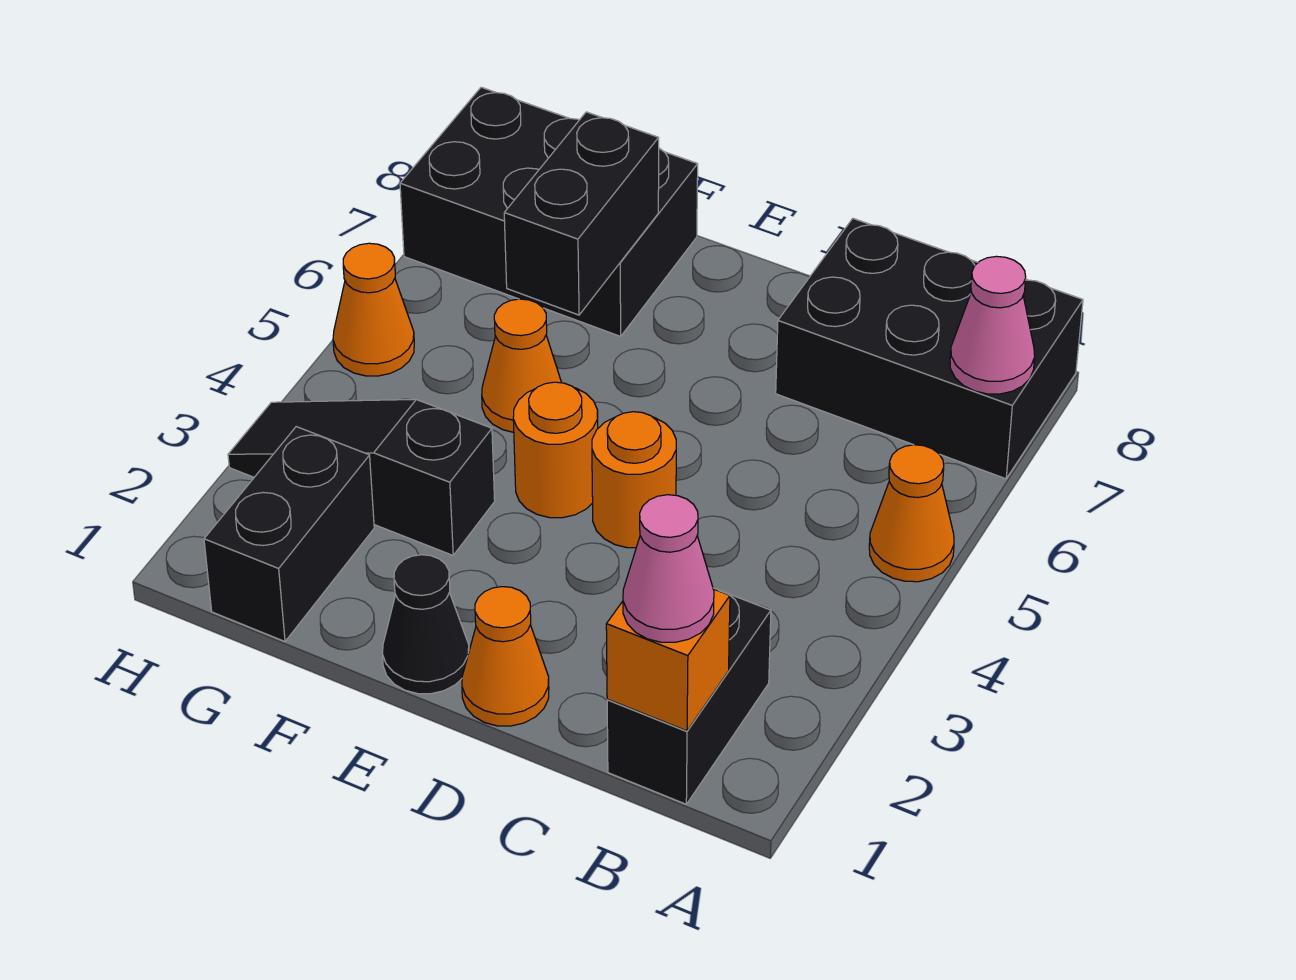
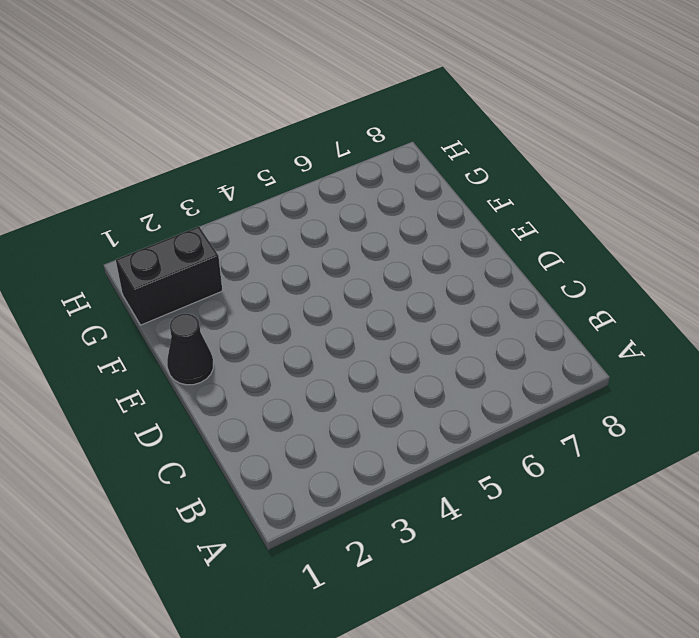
none -> orange cone A5 level 1
none -> black brick A7:C8 level 1
none -> black brick B1:B2 level 1

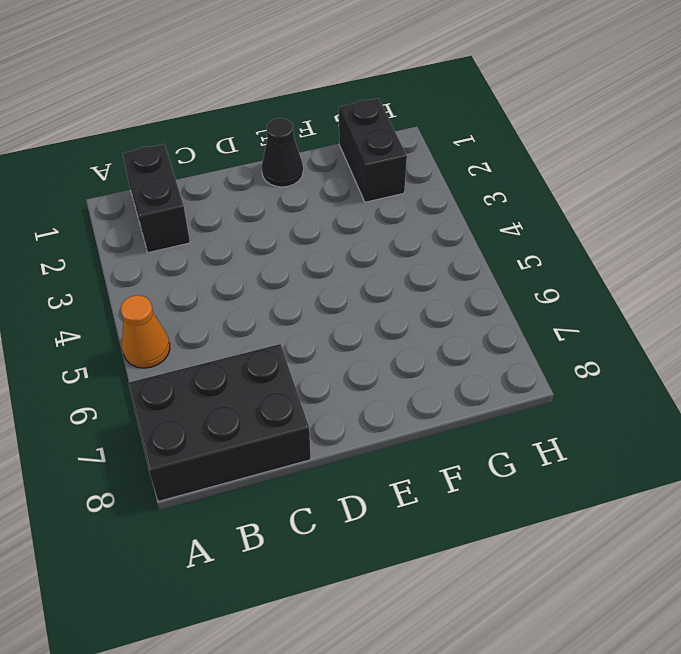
none -> orange cone D1 level 1
none -> orange round brick D4 level 1
none -> orange round brick E4 level 1

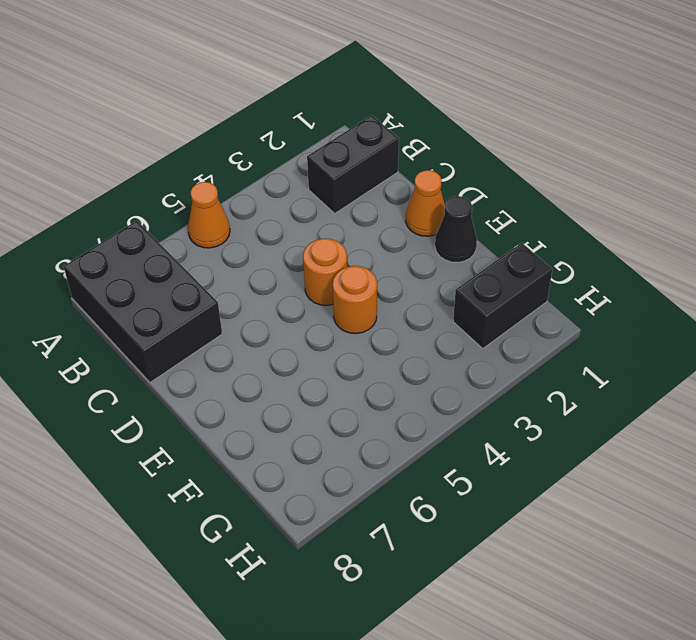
none -> black slope F3:H3 level 1 top F
none -> orange cone F5 level 1
none -> black brick F7:H8 level 1

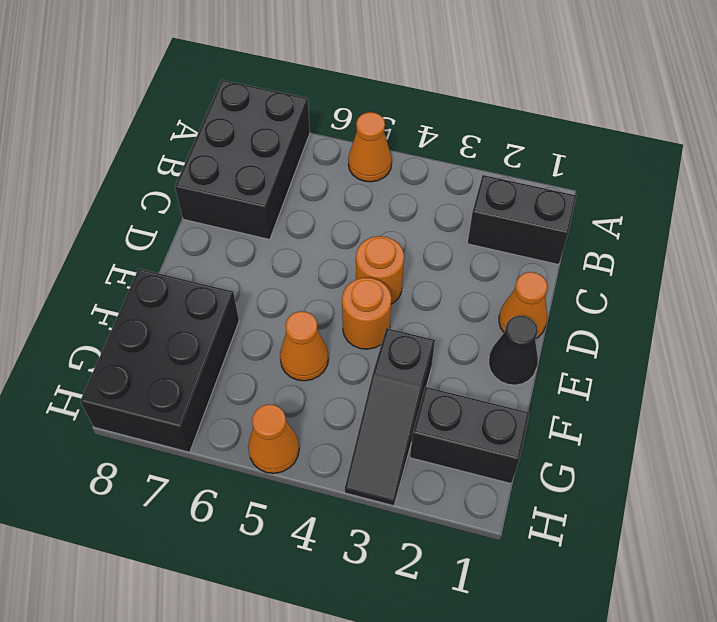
none -> pink cone A7 level 2
none -> orange brick B1 level 2
none -> black brick F6:F7 level 2

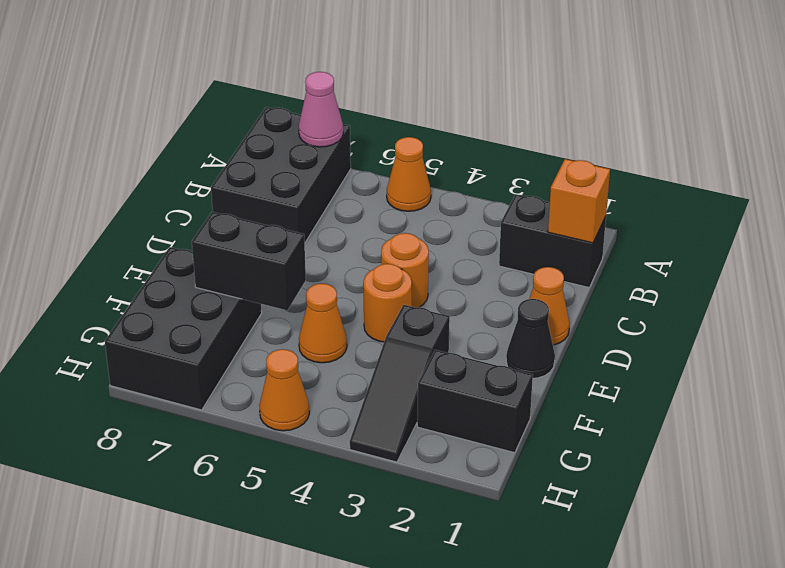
none -> pink cone B1 level 3

